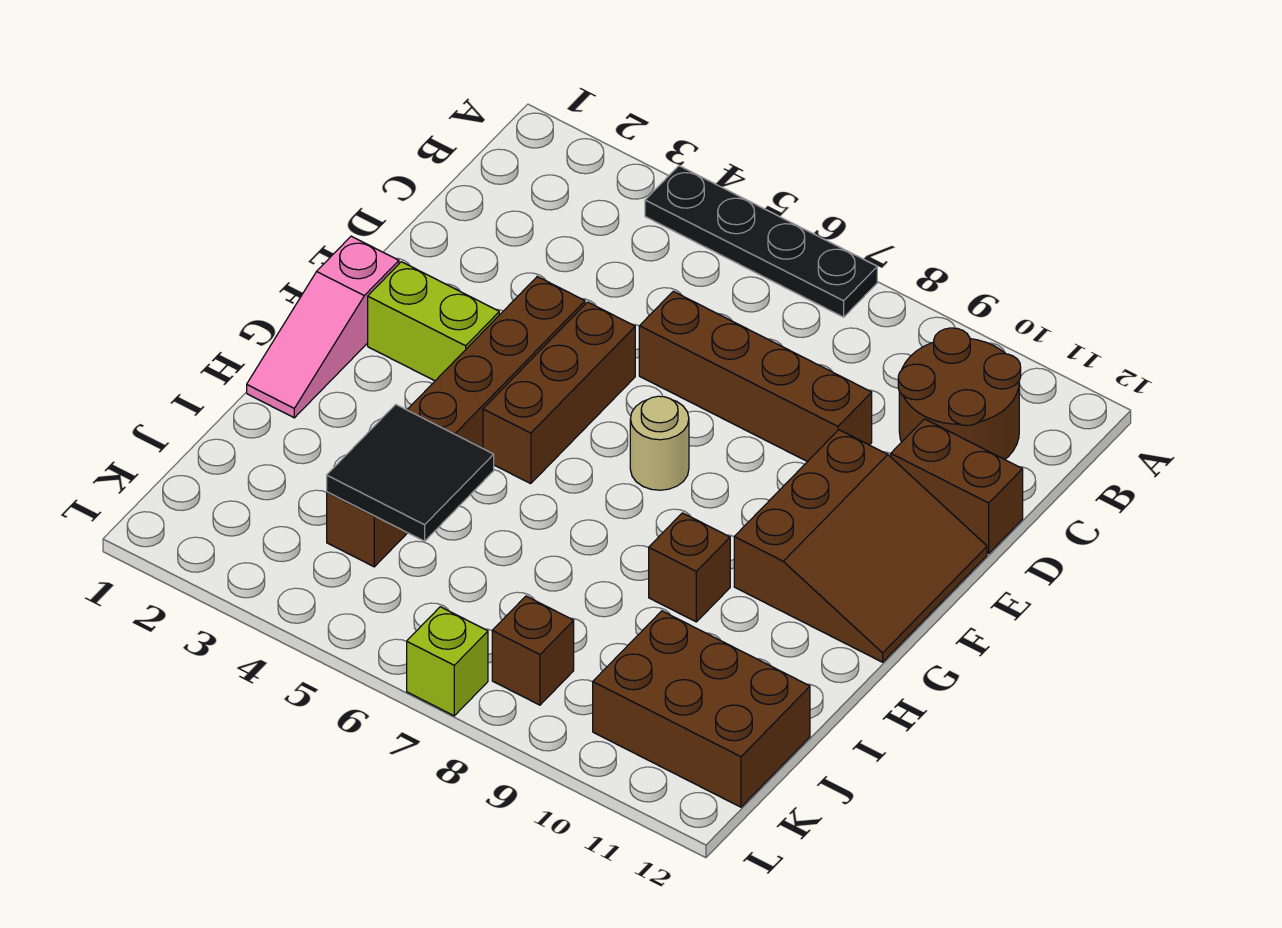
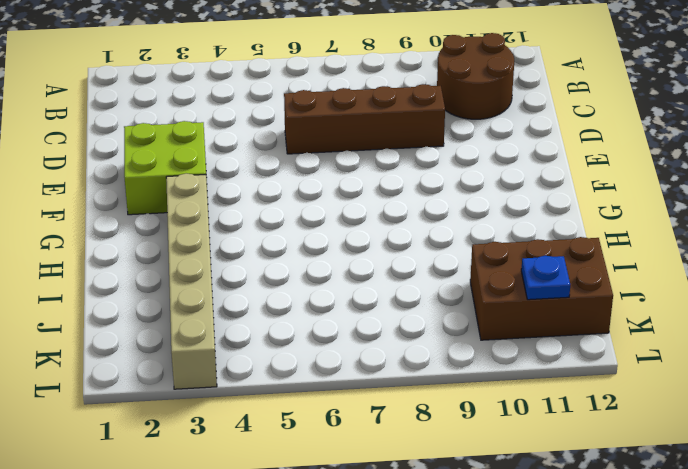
lime brick E2:F3 level 1 -> lime brick F2:F3 level 1
tan brick G3:L3 level 1 -> none
blue plate K11 level 2 -> none
none -> black plate A4:A7 level 1
none -> brown brick D11:D12 level 1
none -> brown brick E4:J4 level 1

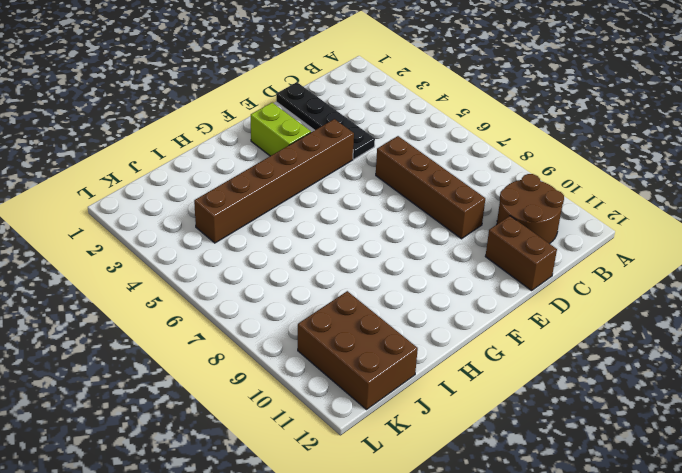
black plate D1:D4 level 1 -> black plate A4:A7 level 1
none -> brown brick E5:G5 level 1
none -> brown slope E10:G12 level 1 top 10
none -> pink slope F1:H1 level 1 top F

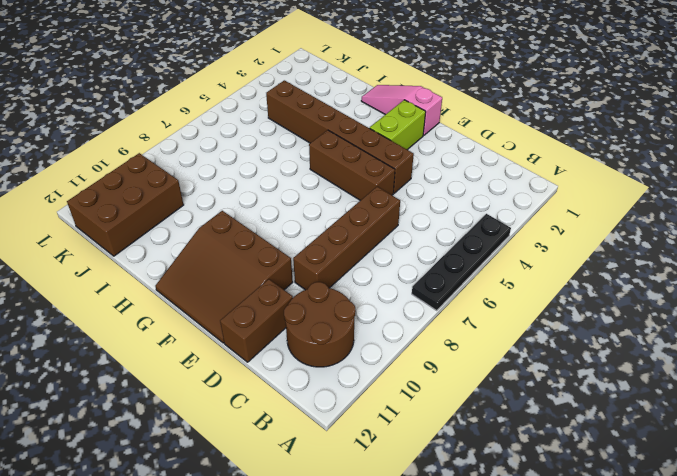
none -> tan round brick F7 level 1
none -> brown brick H9 level 1
none -> brown brick K8 level 1

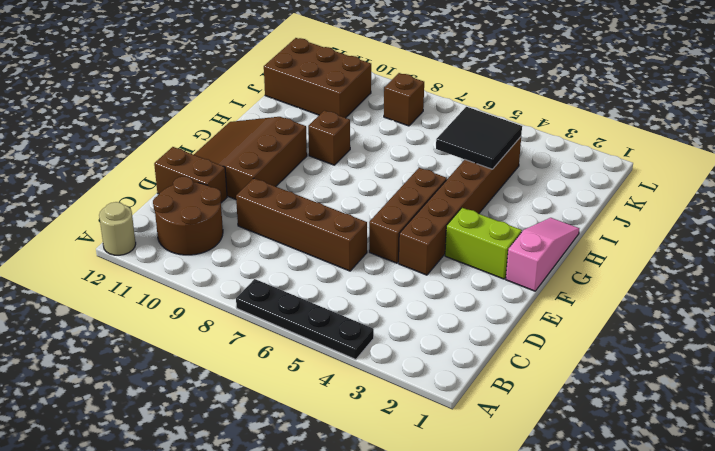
tan round brick A12 level 1 -> tan round brick F7 level 1
none -> lime brick L7 level 1

